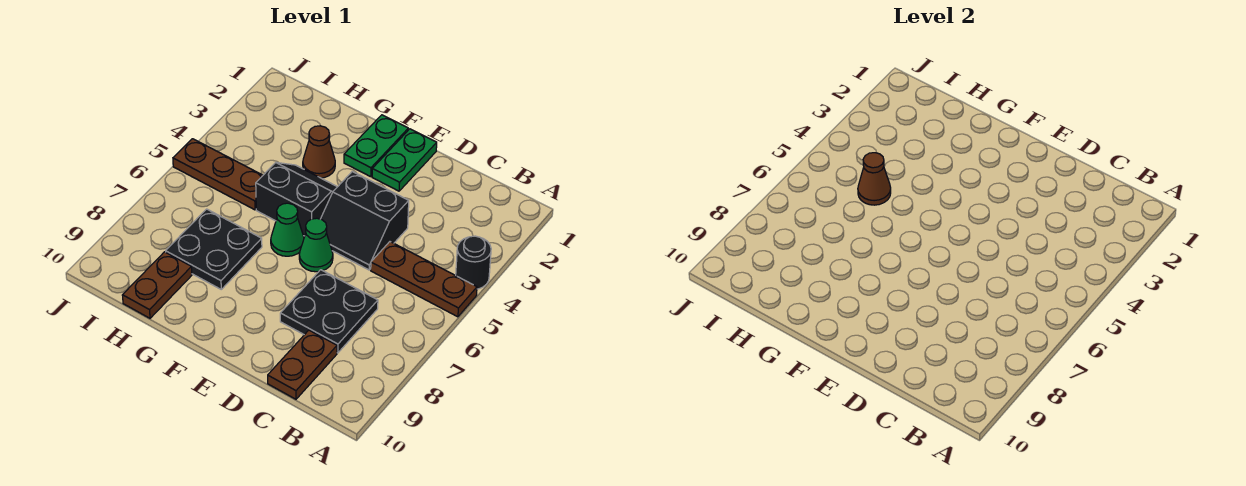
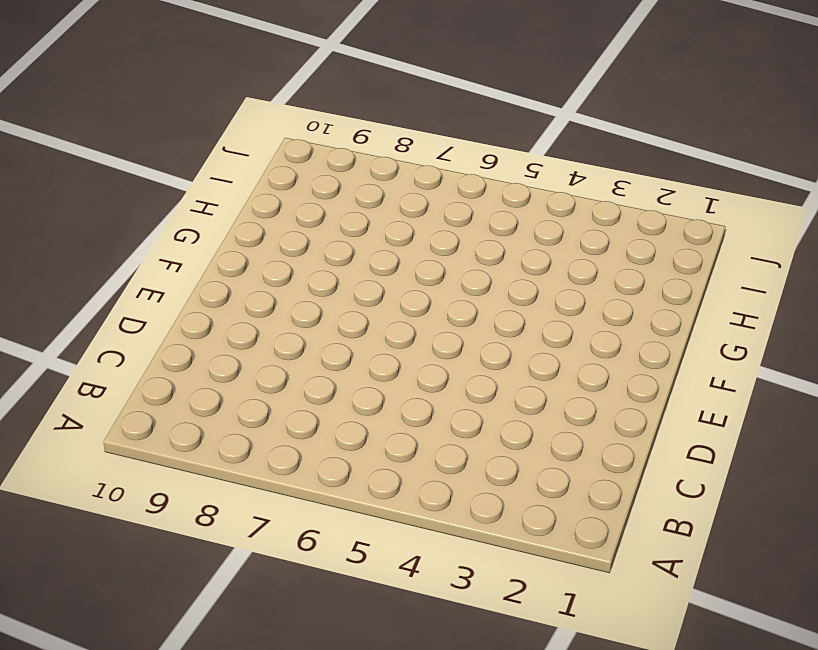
none -> black round brick A4 level 1
none -> brown plate A5:C5 level 1
none -> black plate C7:D8 level 1

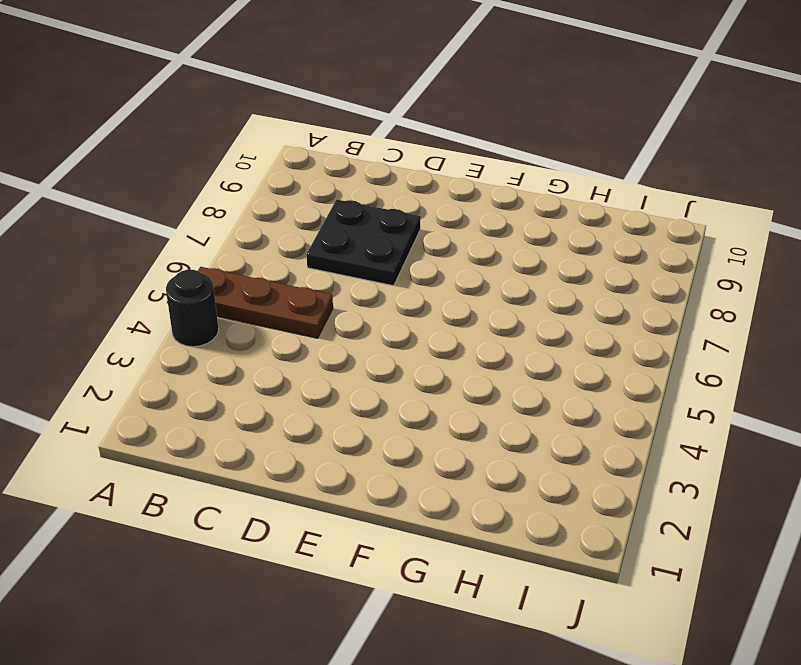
none -> brown plate C9:C10 level 1
none -> black slope D4:E5 level 1 top 4
none -> green plate E1:E2 level 1

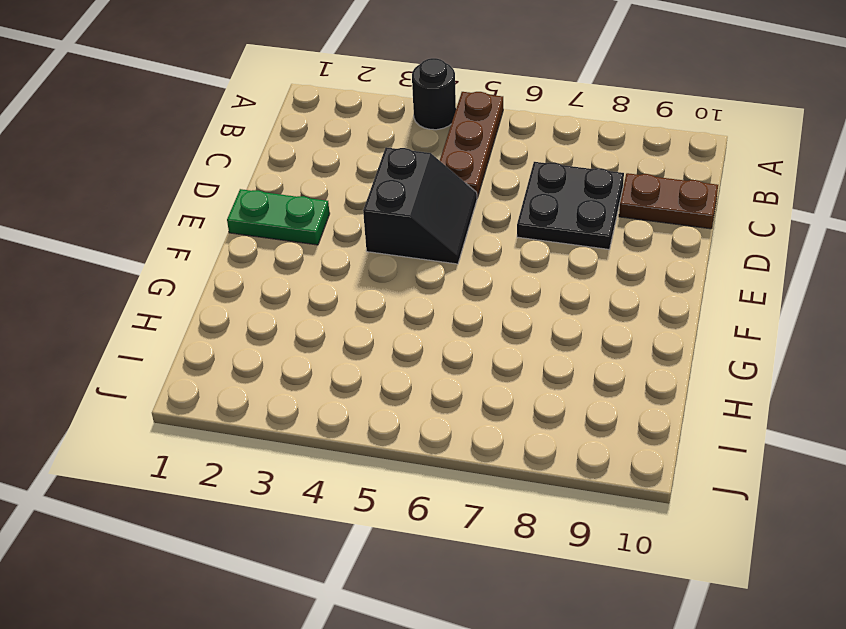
none -> green cone E6 level 1
none -> green plate F1:F2 level 1
none -> black slope F4:G5 level 1 top 5

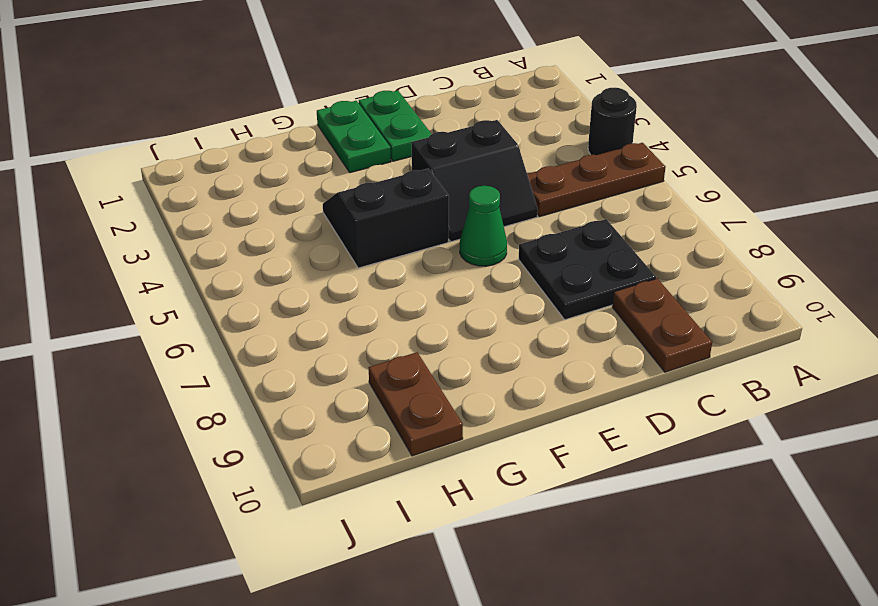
none -> green cone F6 level 1
none -> brown cone G3 level 1
none -> black plate G7:H8 level 1

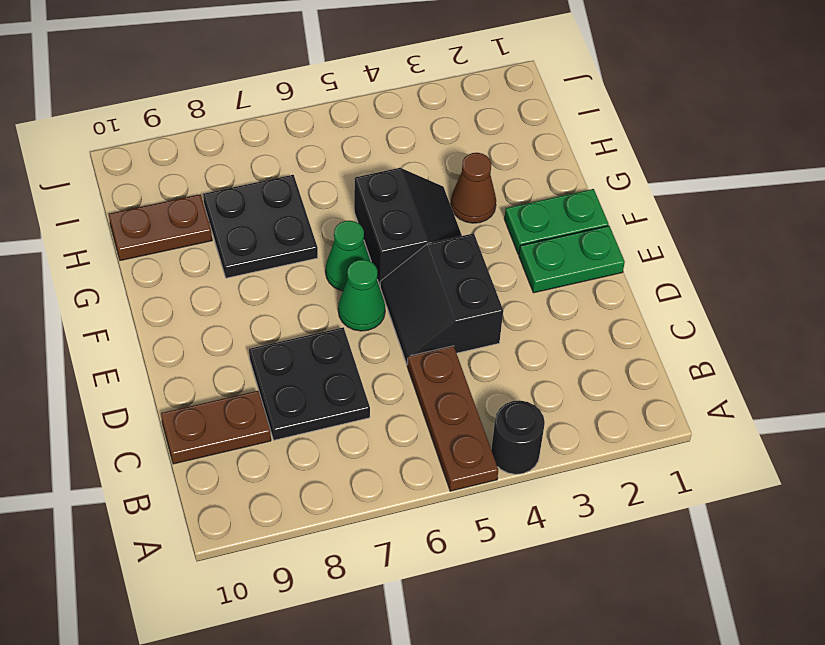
none -> brown plate H5:J5 level 1
none -> brown cone H5 level 2

